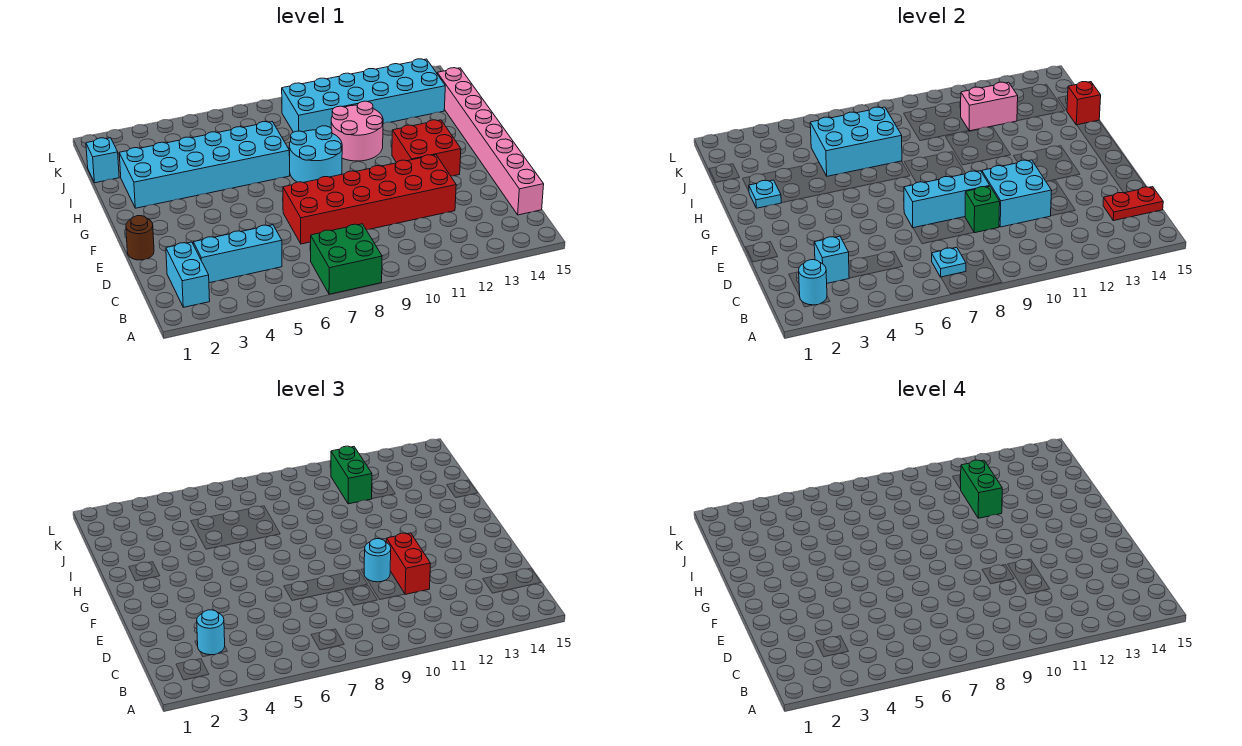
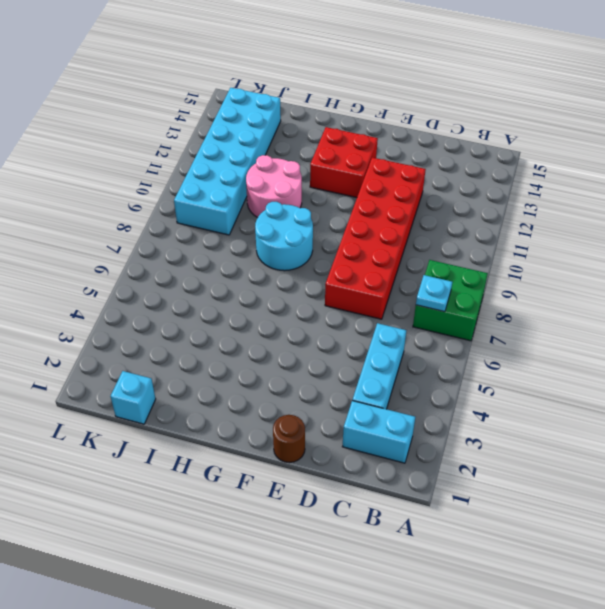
none -> pink brick C15:J15 level 1
none -> cyan brick H2:I7 level 1
none -> cyan round brick B2 level 2

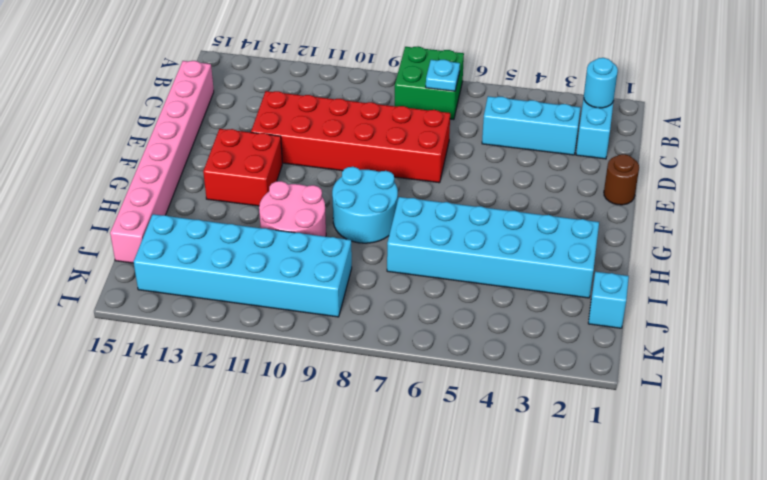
none -> cyan brick C3 level 2
none -> red plate C14:C15 level 2
none -> green brick D9 level 2

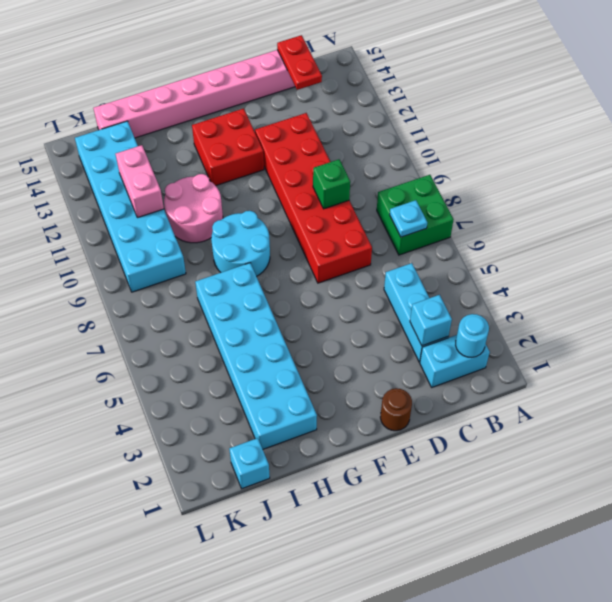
none -> cyan brick D10:E11 level 2
none -> cyan brick E7:E9 level 2
none -> cyan plate H2 level 2

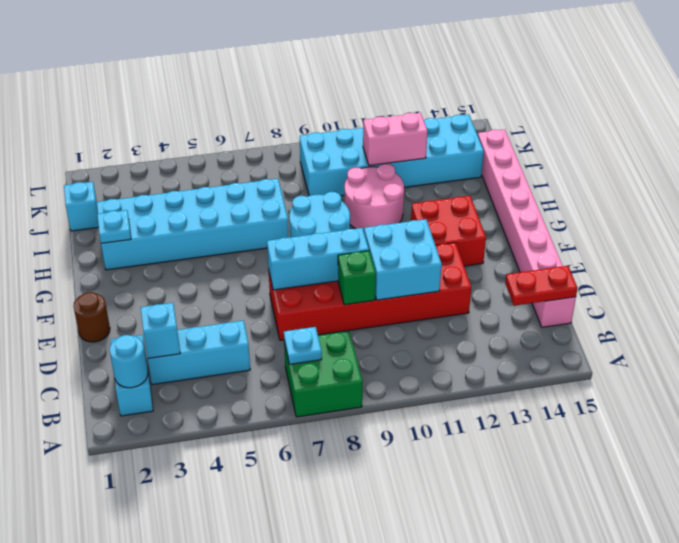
none -> cyan brick I5:J7 level 2
none -> red brick I15 level 2
none -> cyan round brick C3 level 3

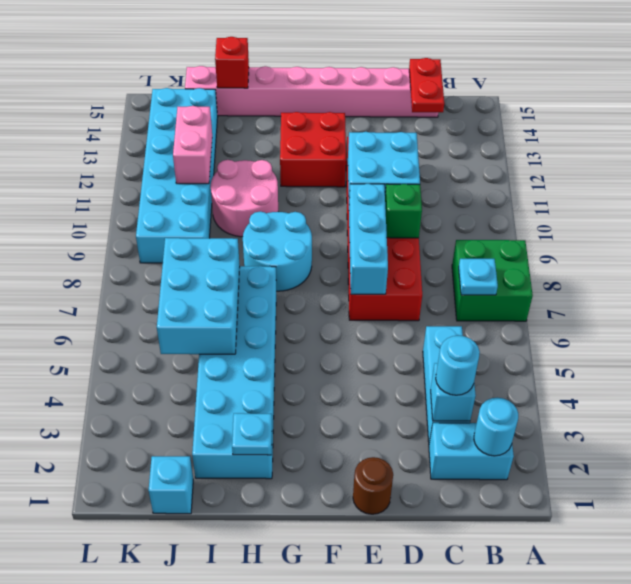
none -> red brick D11:E11 level 3
none -> cyan round brick E10 level 3
none -> green brick J11:K11 level 3

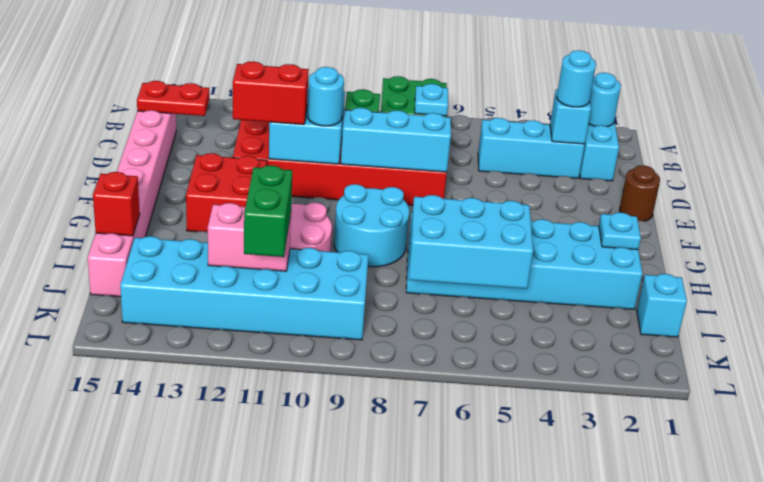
red brick E11:E12 level 3 -> red brick D11:E11 level 3
none -> green brick I11:J11 level 4

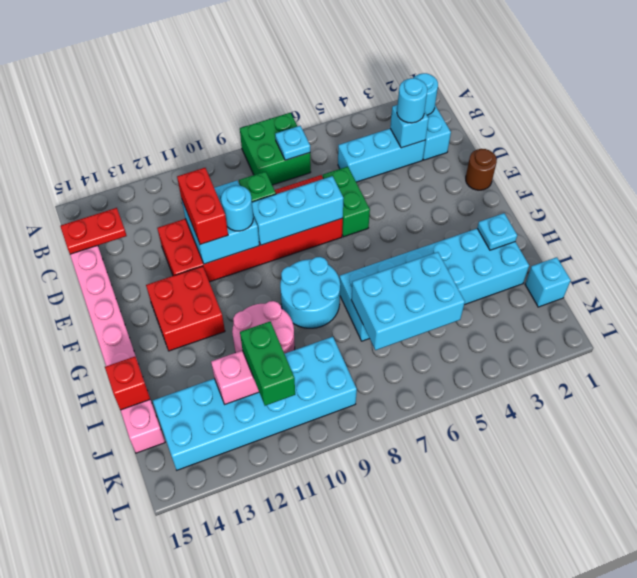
green brick D6:E6 level 1 -> green brick I11:J11 level 4

